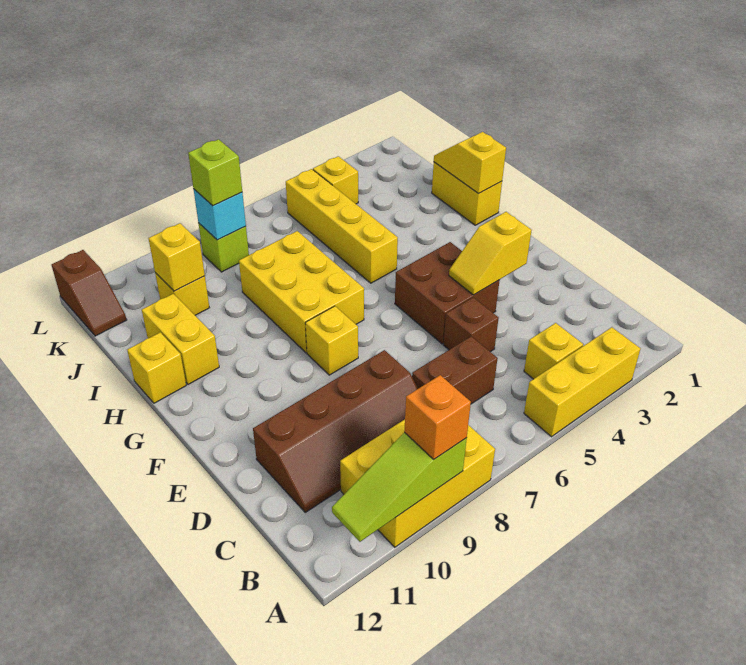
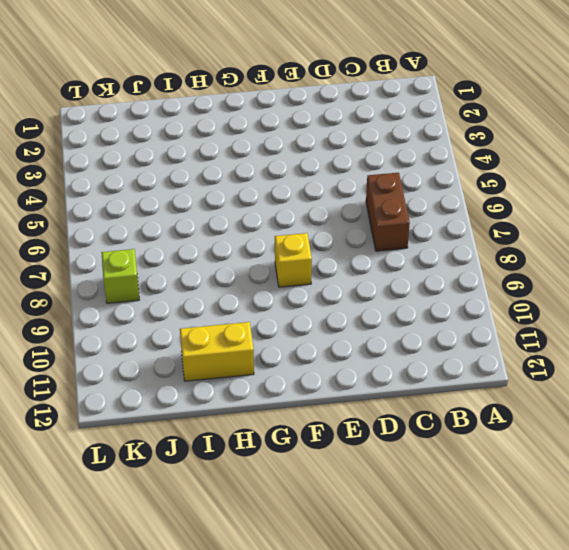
none -> yellow brick A3:A5 level 1
none -> yellow brick A8:B10 level 1
none -> yellow brick B4 level 1

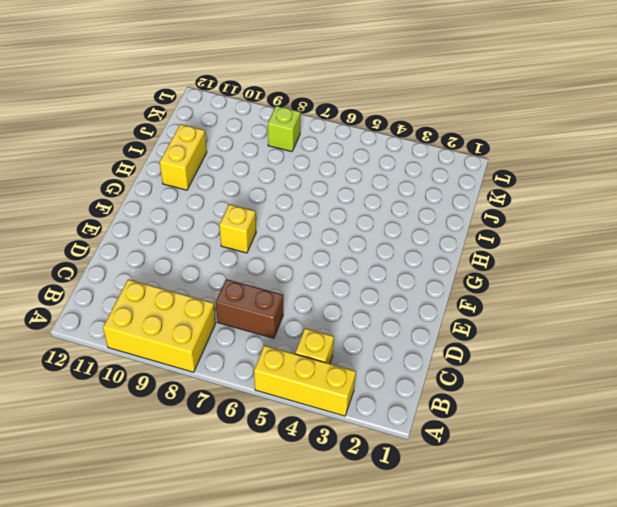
none -> brown slope C8:D11 level 1 top D
none -> brown brick D5 level 1
none -> brown brick E4:F5 level 1

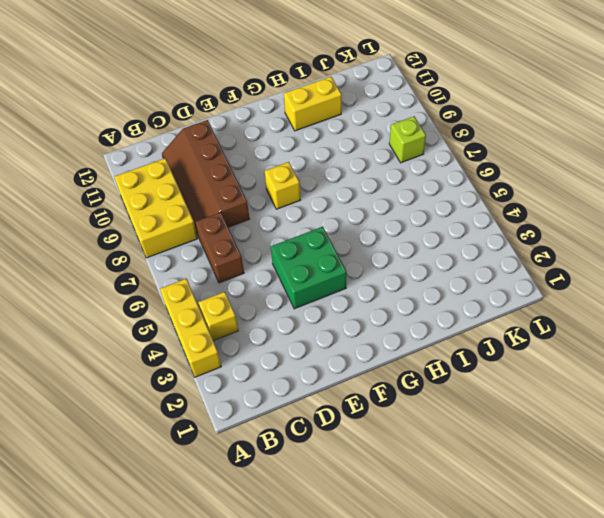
green brick E4:F5 level 1 -> brown brick E4:F5 level 1
none -> brown brick D5 level 1
none -> yellow brick G7:I8 level 1
none -> yellow brick H1:I1 level 1

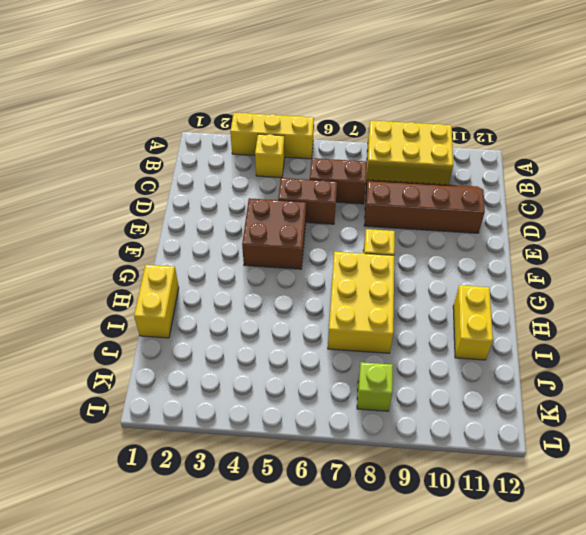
brown brick D5:D6 level 1 -> brown brick D5 level 1
none -> yellow brick H5:K5 level 1
none -> yellow brick H12 level 1
none -> yellow brick J10 level 1

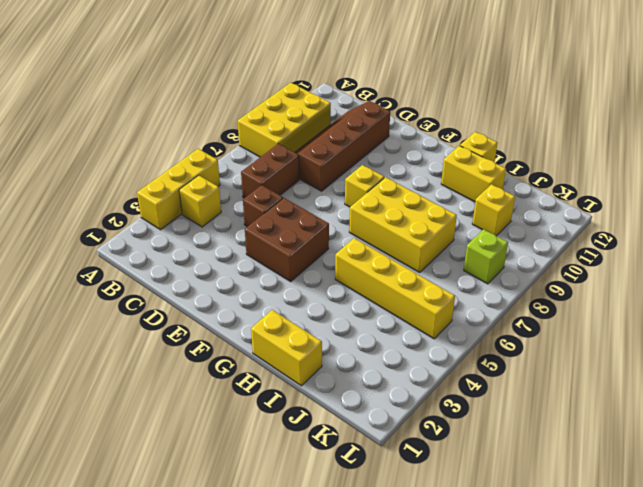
none -> yellow brick K4 level 1
none -> brown slope K12:L12 level 1 top L
none -> lime slope A9:A11 level 2 top 9

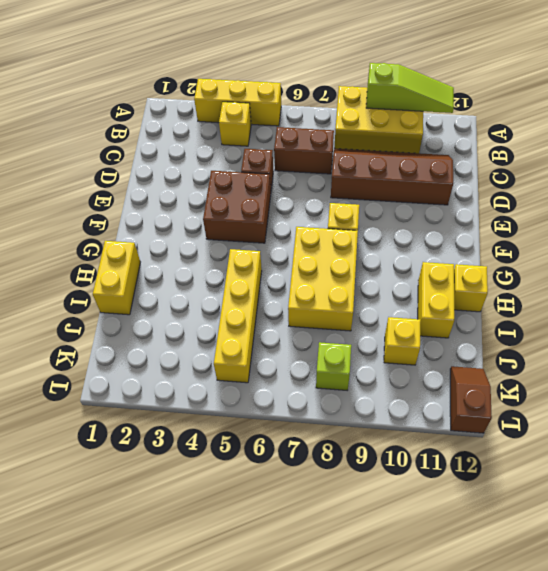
none -> yellow brick K4 level 1
none -> yellow slope E3:E4 level 2 top 3
none -> yellow slope H1:I1 level 2 top H

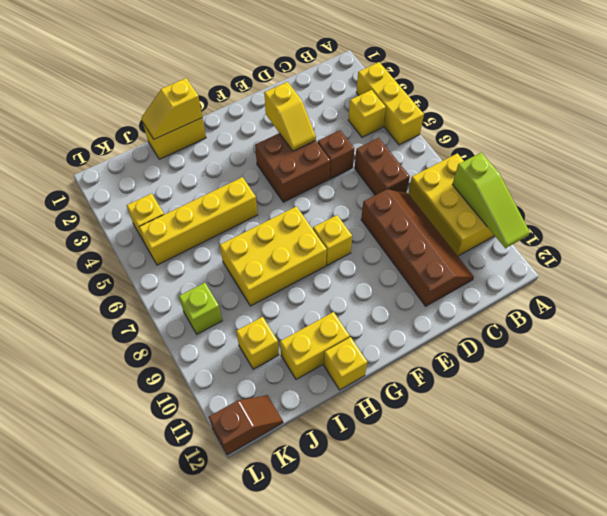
none -> yellow brick J10 level 2
none -> cyan brick K8 level 2
none -> orange brick A9 level 3

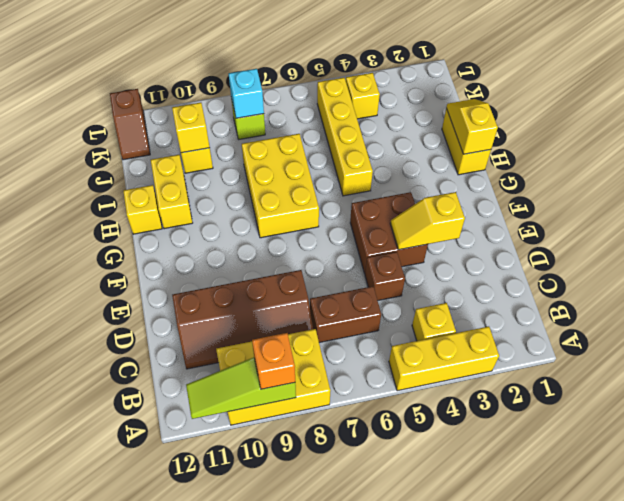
none -> yellow brick F8 level 1
none -> lime brick K8 level 3

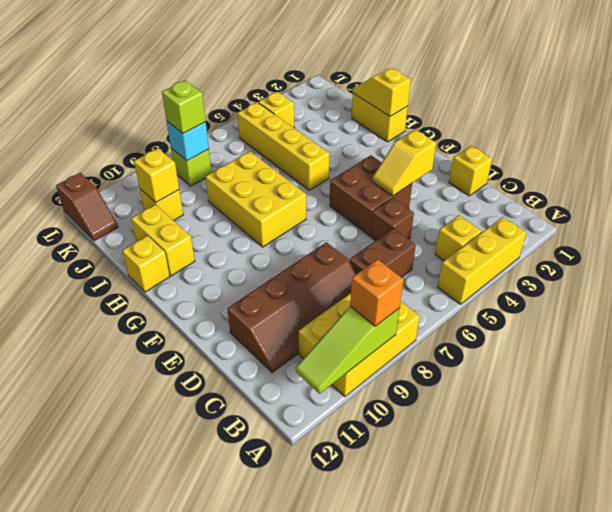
yellow brick D1 level 1 -> yellow brick F8 level 1

